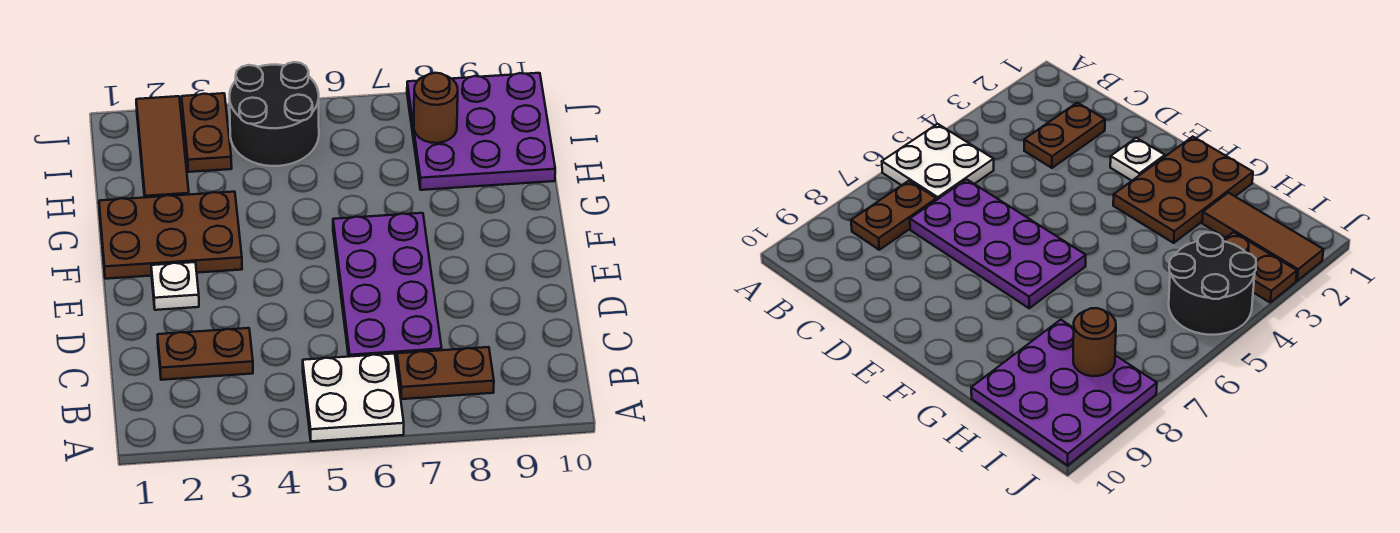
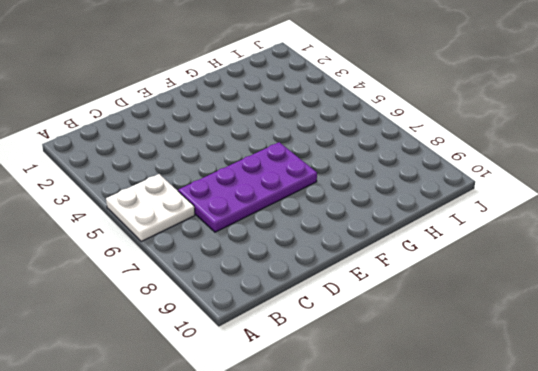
none -> brown plate B7:B8 level 1
none -> brown plate C2:C3 level 1

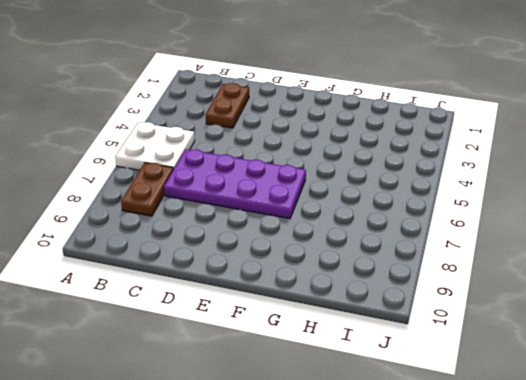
none -> white plate E2 level 1
none -> brown plate F1:G3 level 1

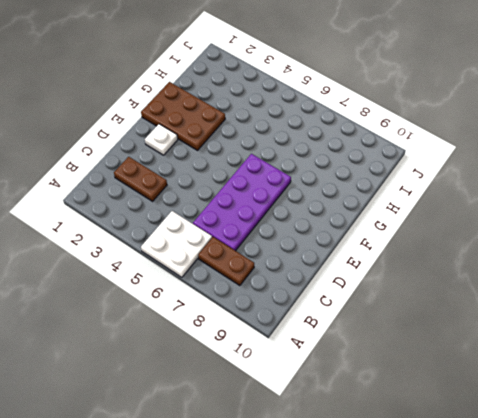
none -> brown tile H2:J2 level 1
none -> purple plate H8:J10 level 1

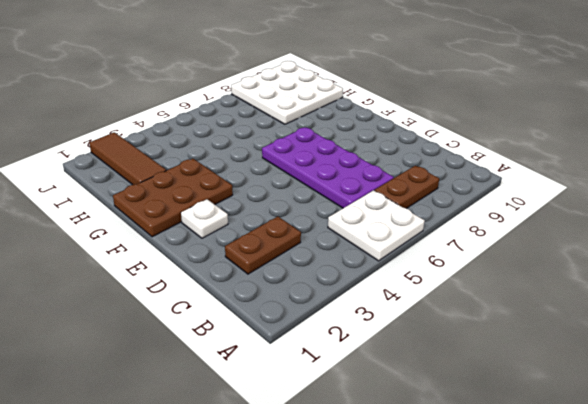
white plate H8:J10 level 1 -> purple plate H8:J10 level 1
none -> brown plate I3:J3 level 1
none -> black round brick I4:J5 level 1

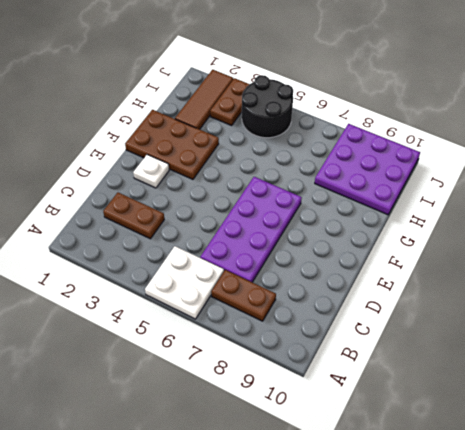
none -> brown round brick I8 level 2

